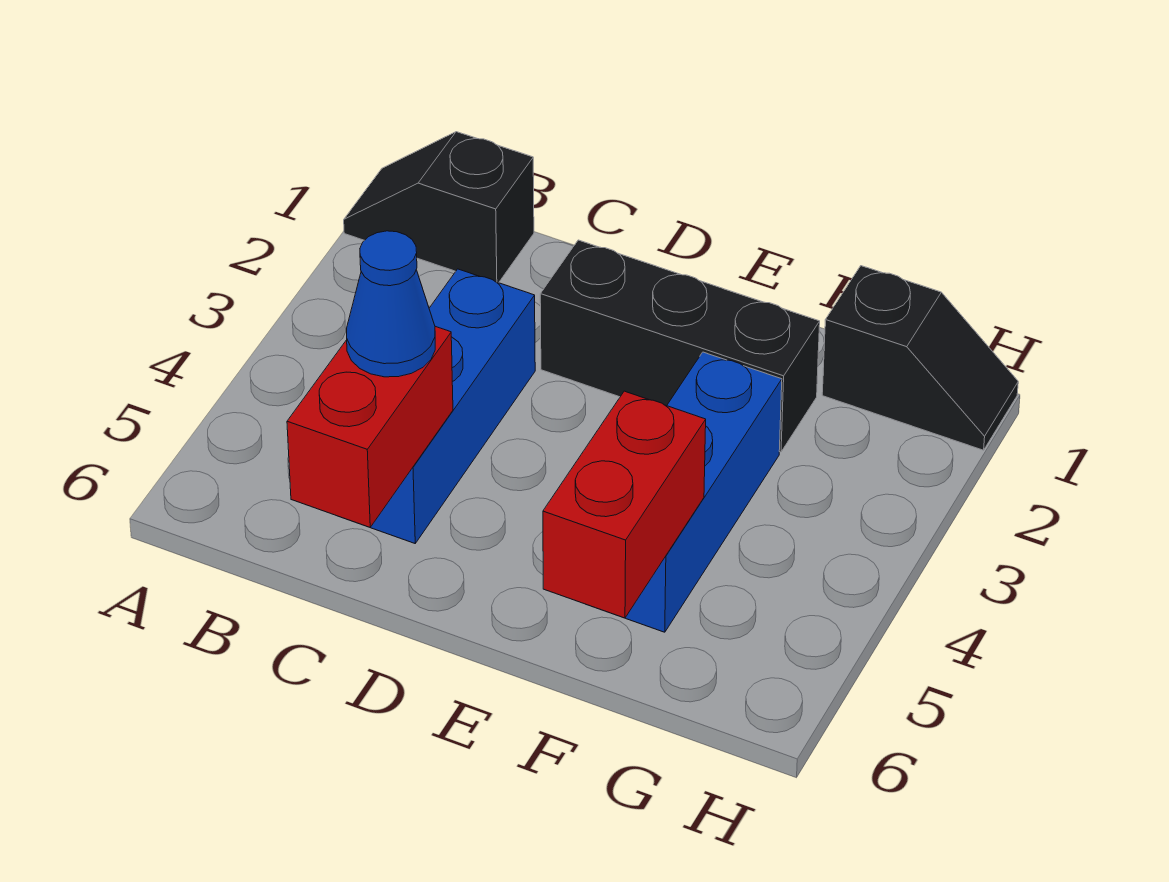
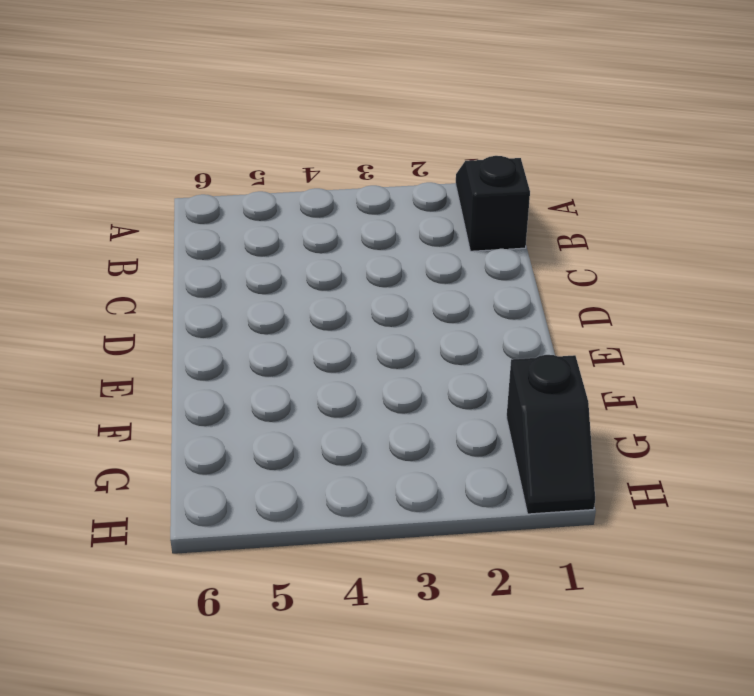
none -> blue brick C3:C5 level 1
none -> black brick D2:F2 level 1

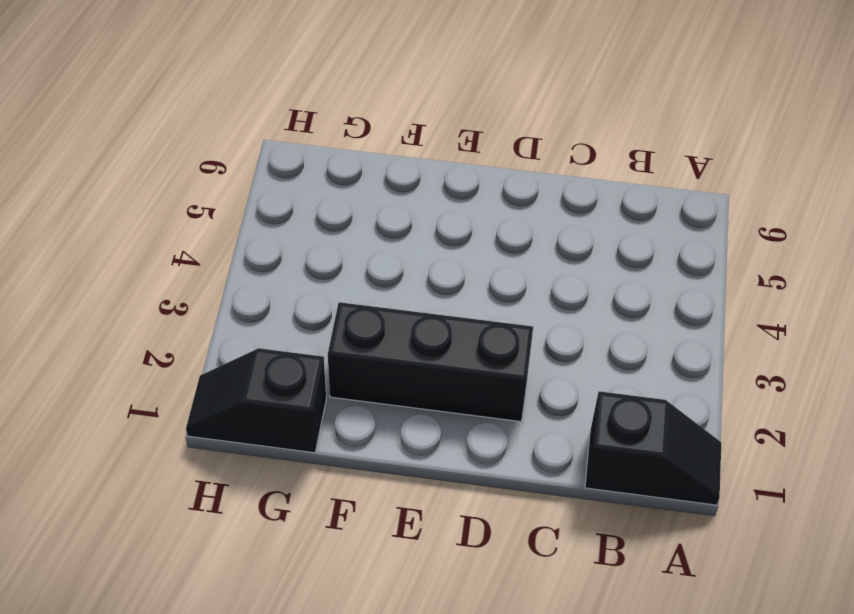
none -> blue brick C3:C5 level 1
none -> blue brick F3:F5 level 1

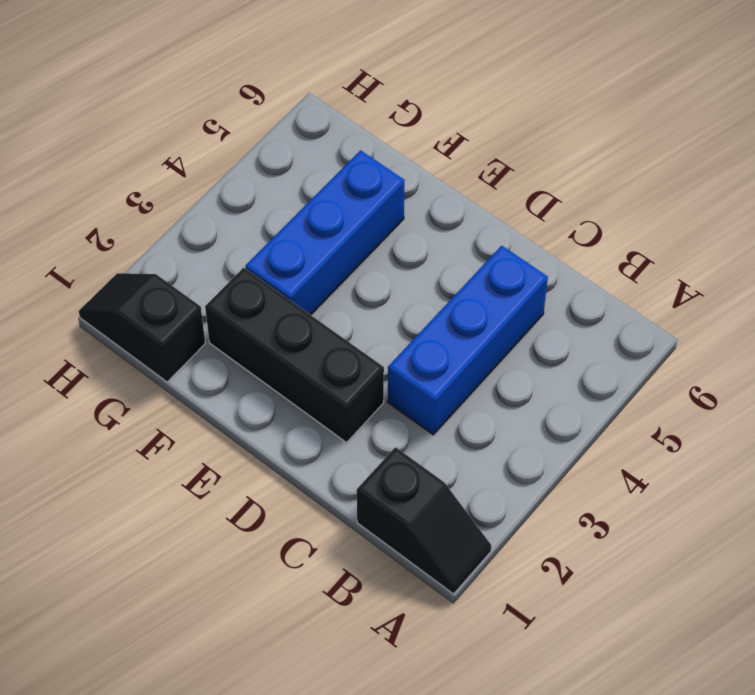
none -> red brick C5:C6 level 2
none -> red brick F5:F6 level 2

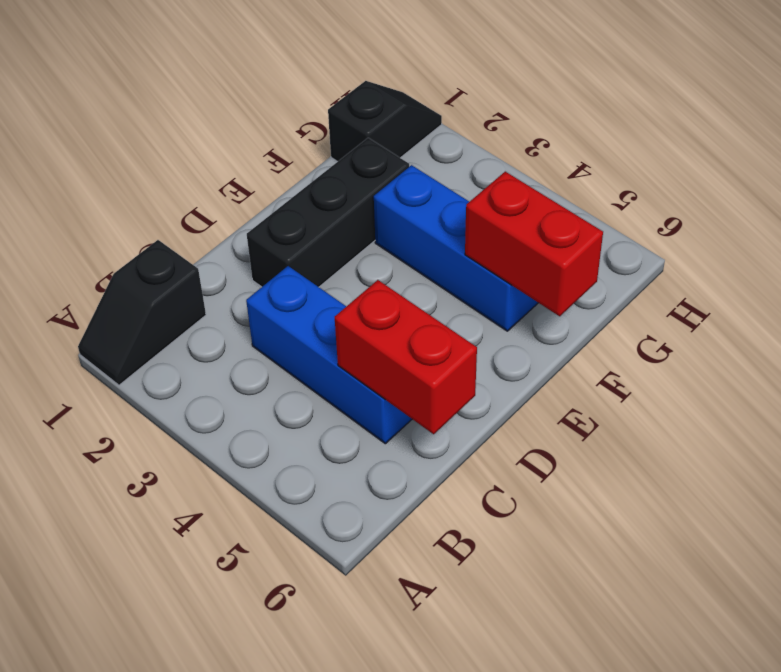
none -> blue cone C5 level 3

